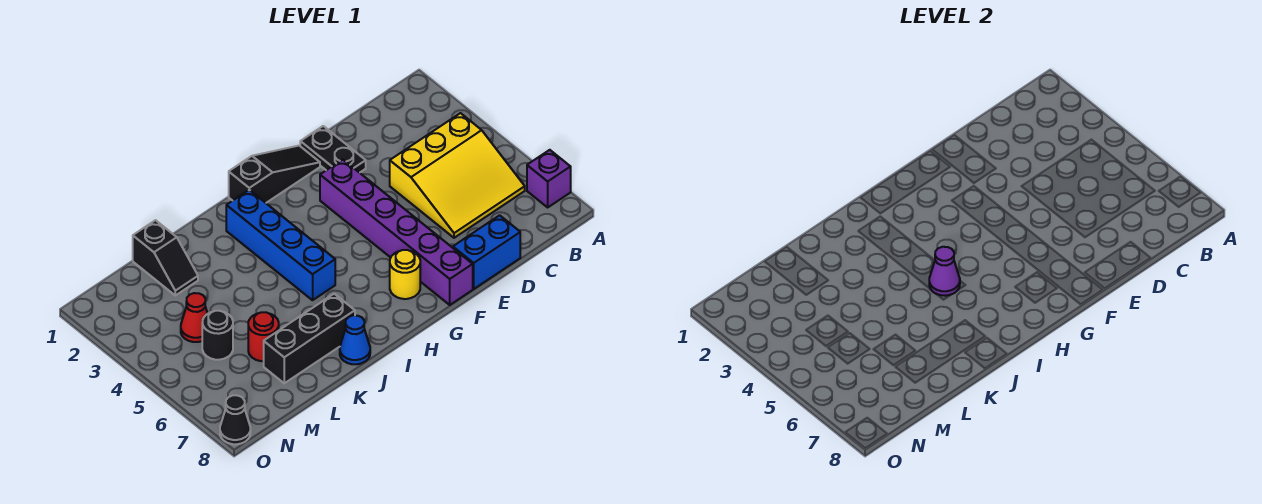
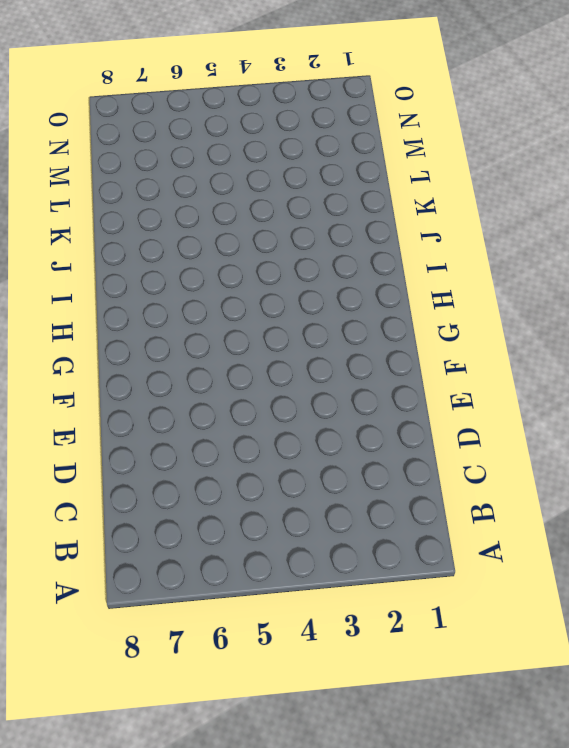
none -> purple brick A7 level 1
none -> yellow slope B4:D6 level 1 top 4
none -> blue brick D8:E8 level 1

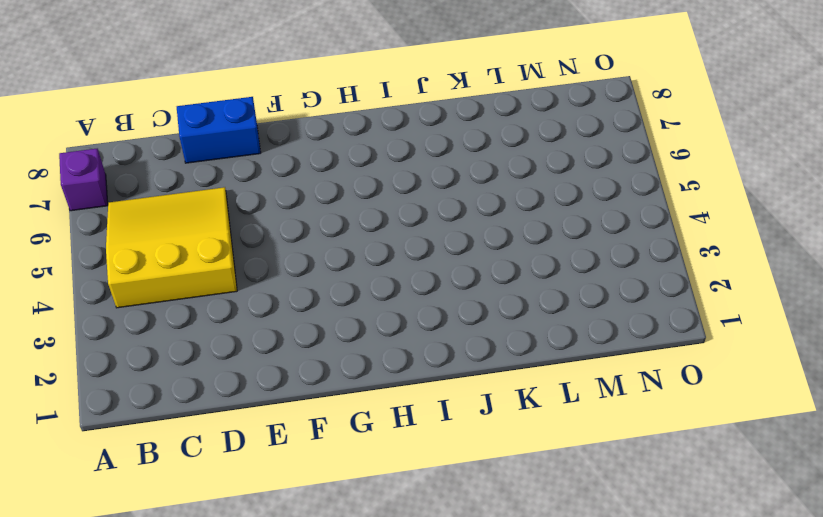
none -> black plate E1:E2 level 1
none -> black slope F1:H1 level 1 top H
none -> purple brick F3:F8 level 1

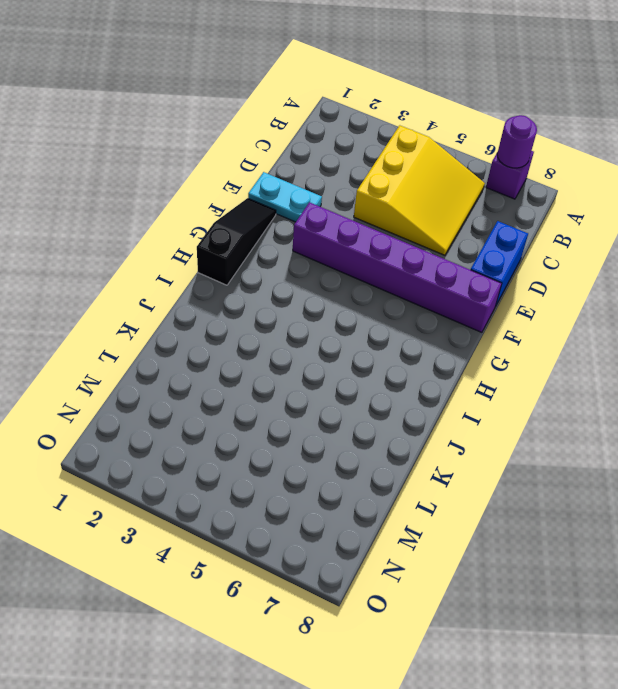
purple round brick A7 level 2 -> none
cyan plate E1:E2 level 1 -> black plate E1:E2 level 1
none -> yellow round brick G7 level 1
none -> blue brick I2:I5 level 1
none -> black brick J7:L7 level 1

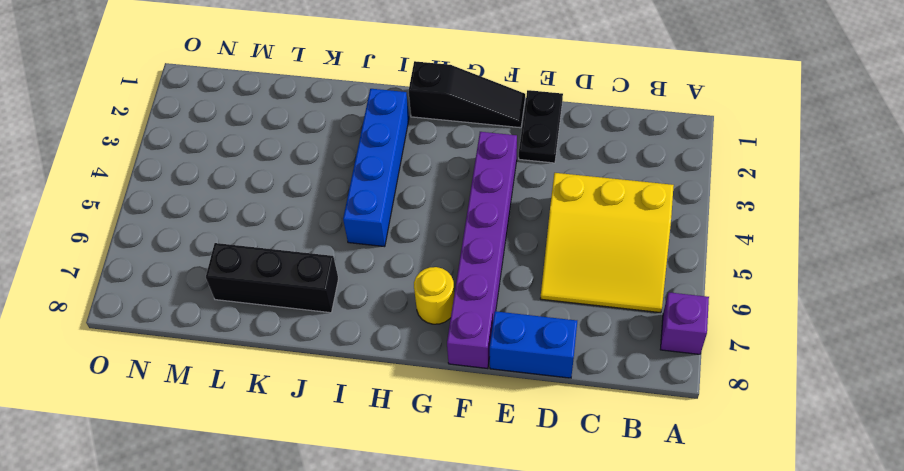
none -> blue cone J8 level 1
none -> black slope L1:L2 level 1 top 1
none -> red round brick L6 level 1

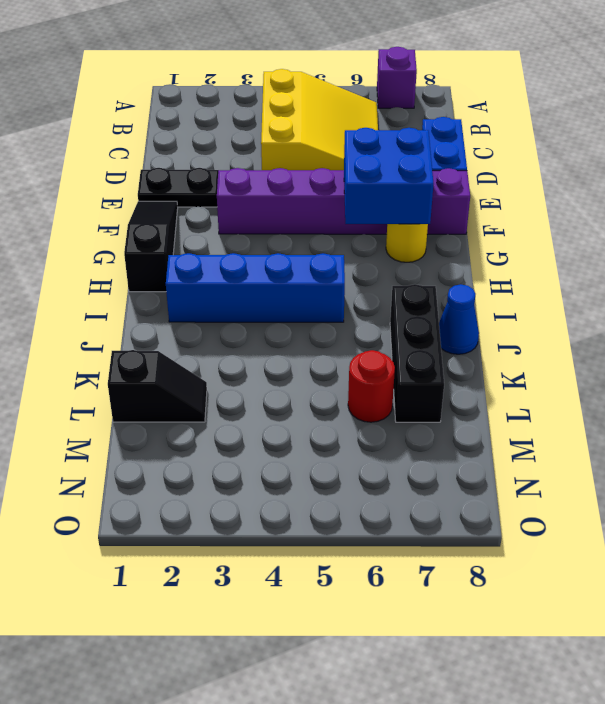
blue brick F6:G7 level 2 -> none
none -> red cone M4 level 1
none -> black round brick M5 level 1
none -> black cone O8 level 1

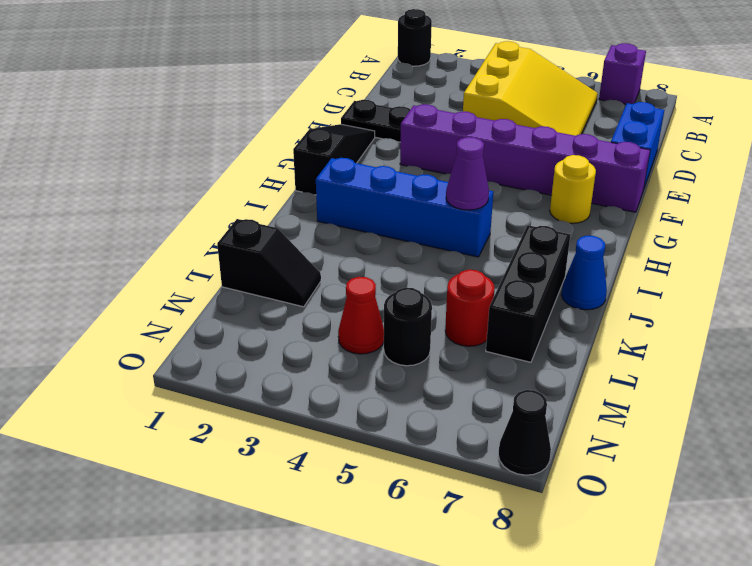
black round brick A1 level 1 -> none

